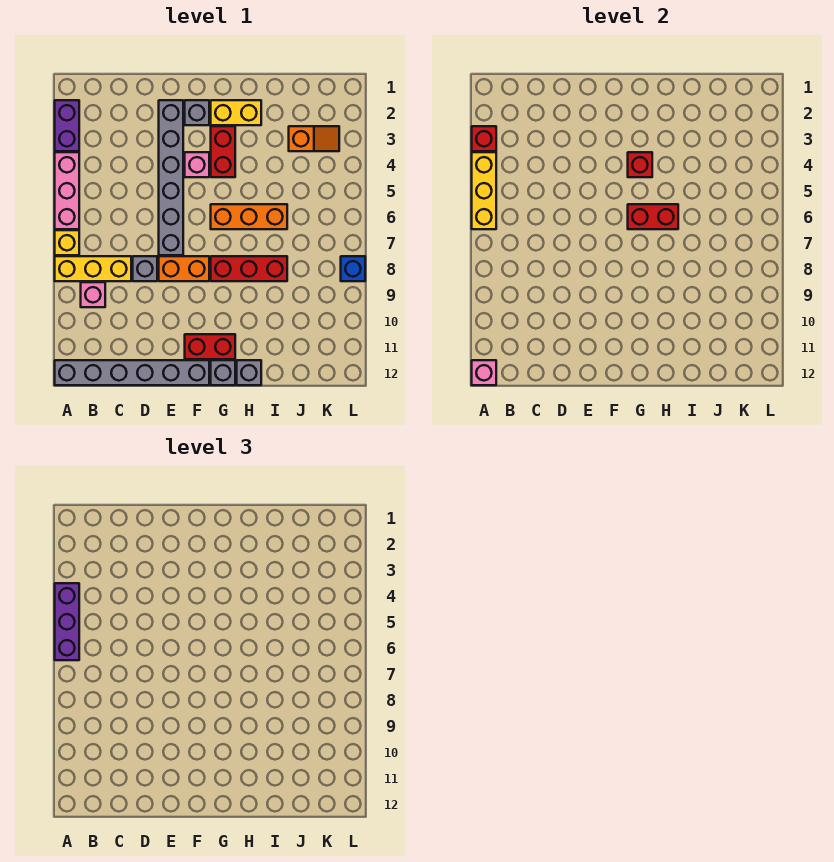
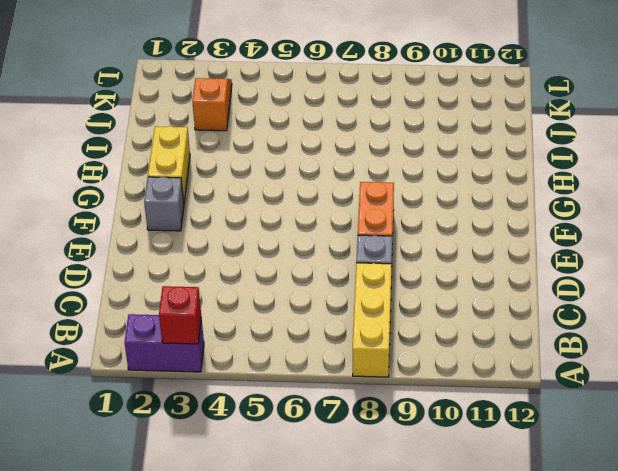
none -> pink brick A4:A6 level 1
none -> yellow brick A7 level 1
none -> grey brick A12:F12 level 1

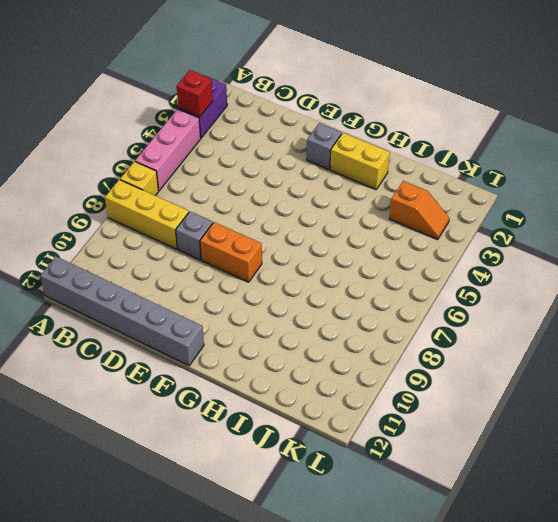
none -> pink brick B9 level 1
none -> grey brick E2:E7 level 1
none -> pink brick F4 level 1

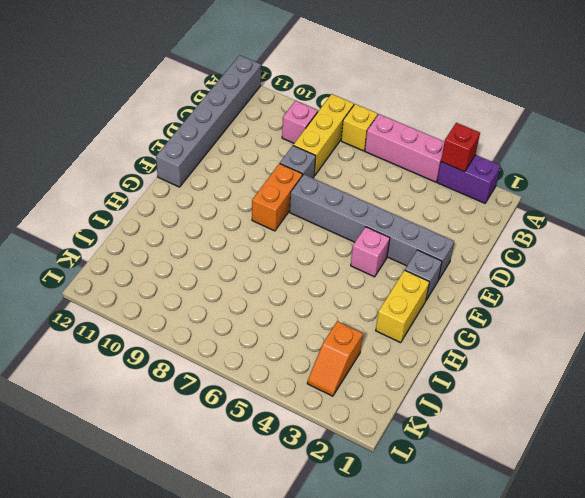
none -> red brick F11:G11 level 1
none -> red brick G3:G4 level 1
none -> orange brick G6:I6 level 1

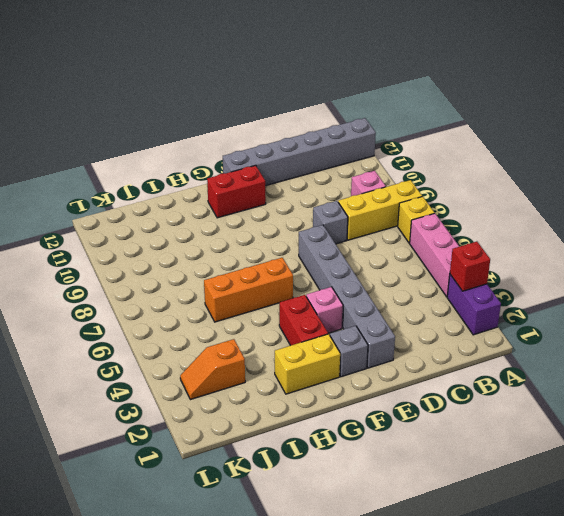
none -> orange brick E8:F8 level 1
none -> red brick G8:I8 level 1
none -> grey brick G12 level 1

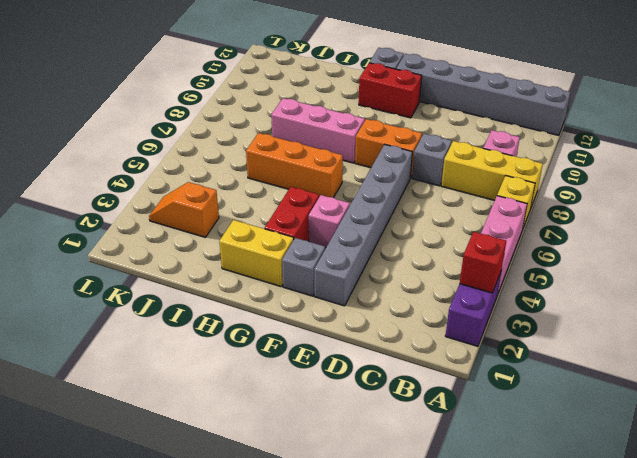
pink brick G8:I8 level 1 -> red brick G8:I8 level 1
none -> grey brick H12 level 1
none -> blue brick L8 level 1
none -> yellow brick A4:A6 level 2

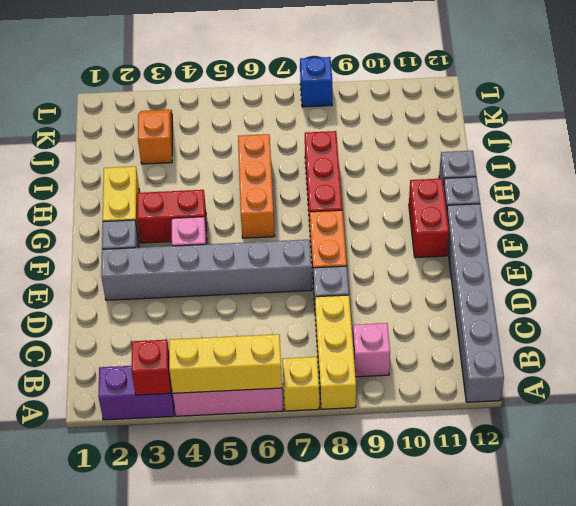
none -> pink brick A12 level 2
none -> red brick G4 level 2
none -> red brick G6:H6 level 2

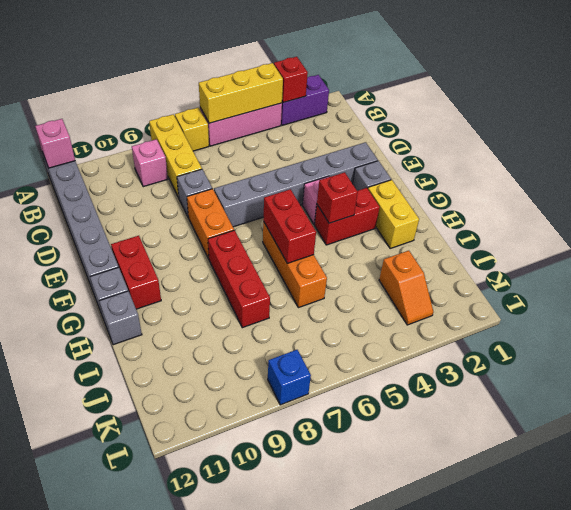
none -> purple brick A4:A6 level 3

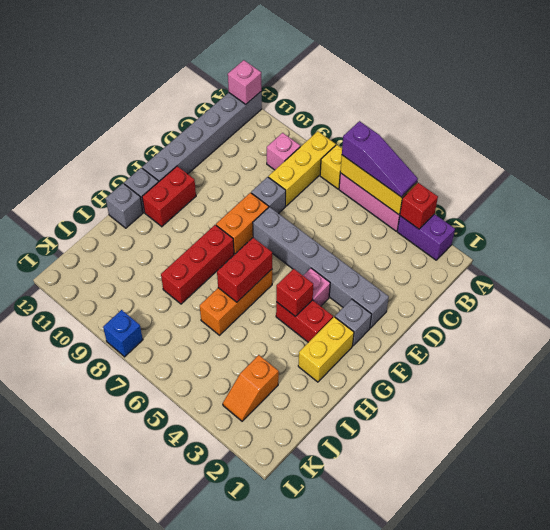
purple slope A4:A6 level 3 top 6 -> purple brick A4:A6 level 3

